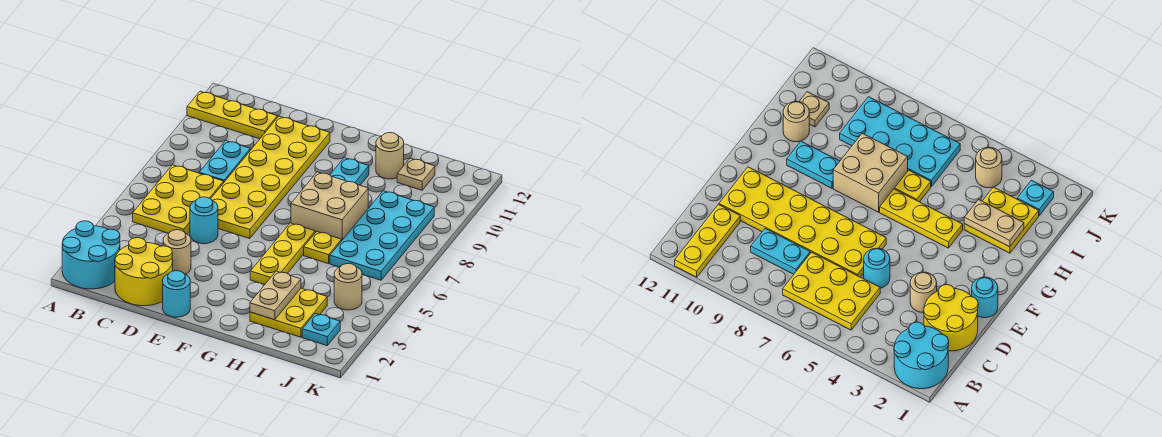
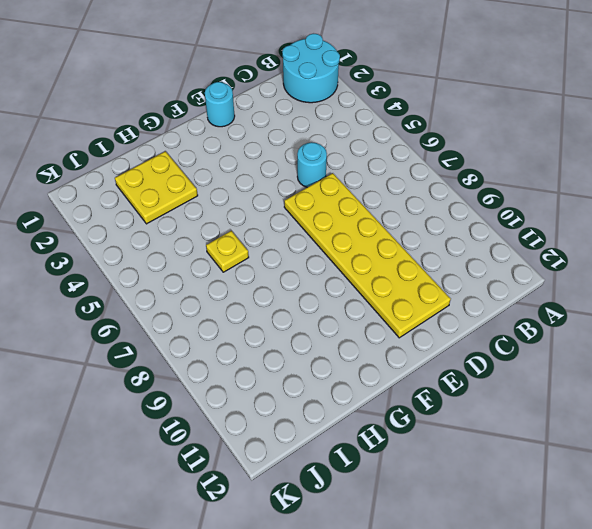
none -> yellow plate A11:C11 level 1
none -> yellow plate B5:C7 level 1
none -> yellow round brick C1:D2 level 1

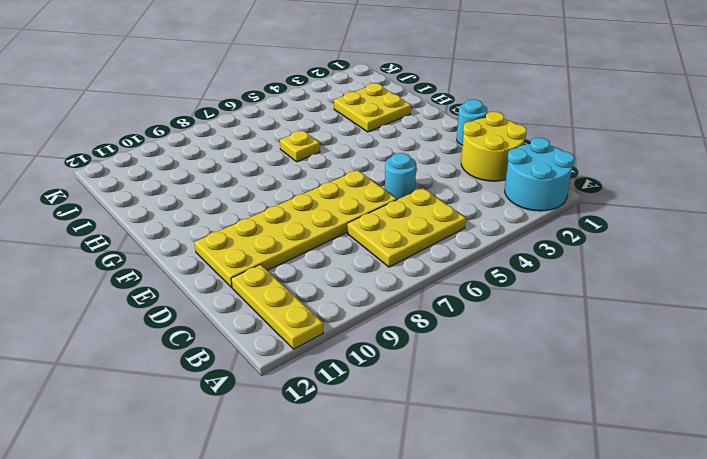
none -> cyan plate C8:C9 level 1
none -> tan round brick D3 level 1
none -> yellow plate G4:G6 level 1

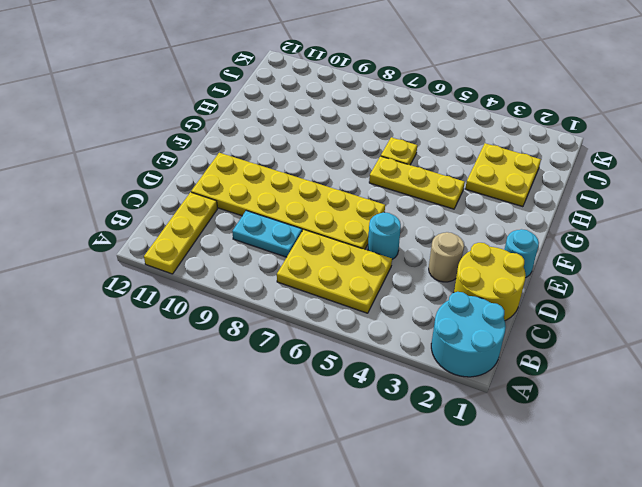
none -> tan brick G7:H8 level 1
none -> cyan plate G9:G10 level 1
none -> tan round brick H11 level 1

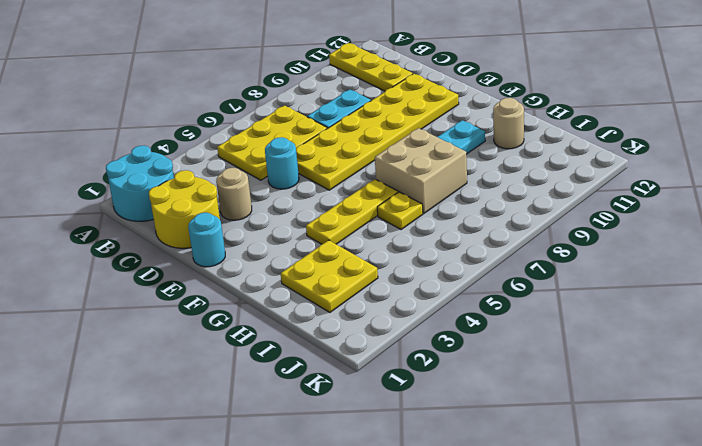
none -> cyan plate I6:J9 level 1
none -> tan plate I11 level 1
none -> cyan plate J2 level 1

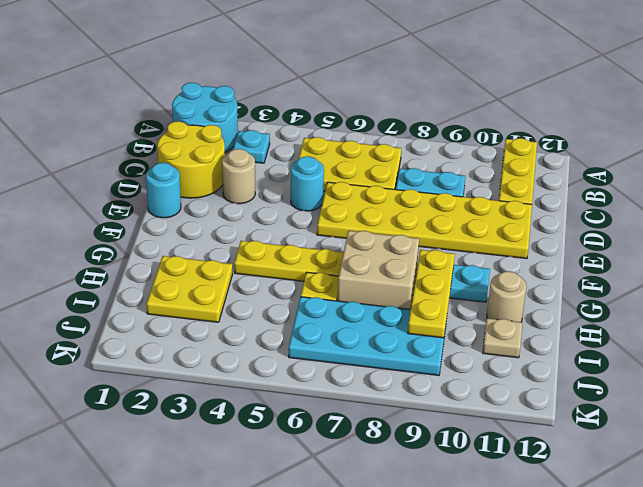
cyan plate B3 level 1 -> cyan plate J2 level 1
yellow plate G9:I9 level 2 -> none
none -> tan round brick J4 level 1
none -> tan plate H2:H3 level 2

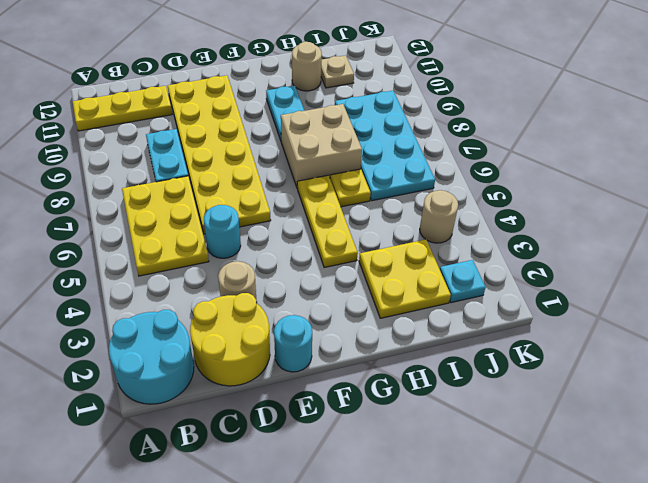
none -> tan plate H2:H3 level 2

